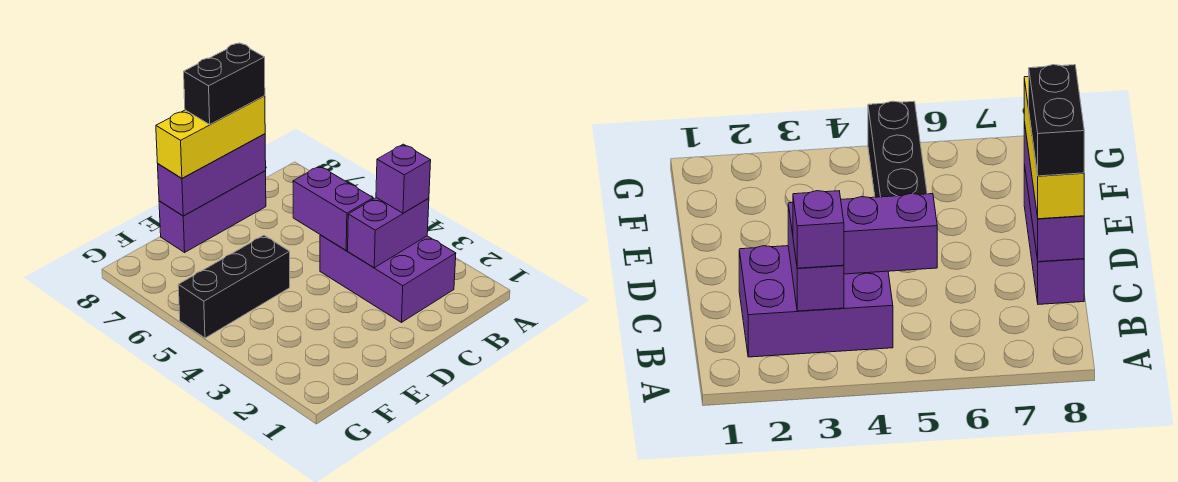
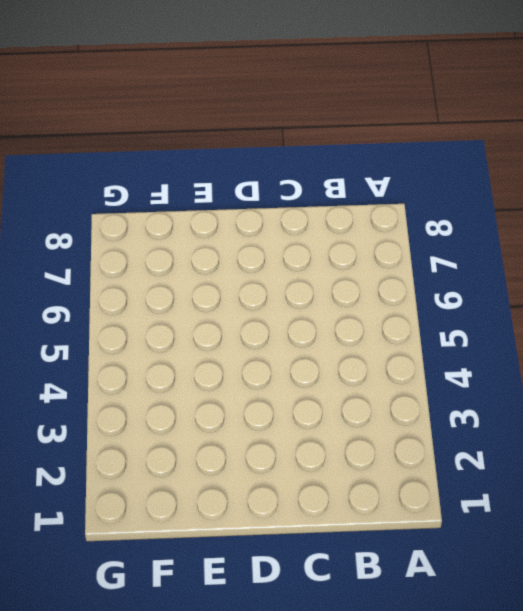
none -> purple brick B2:C4 level 1
none -> purple brick C8:E8 level 1

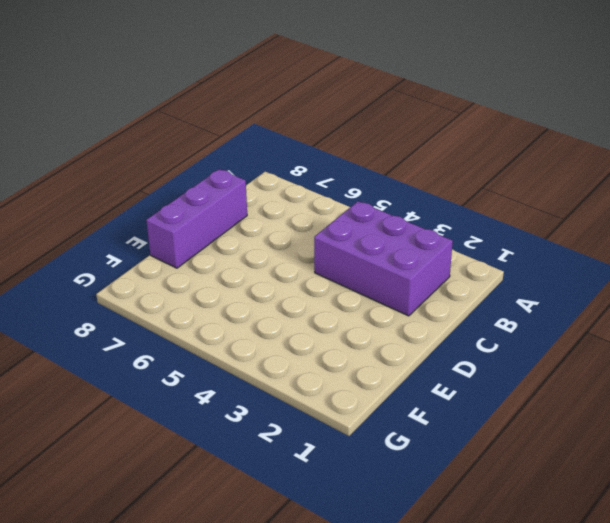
none -> black brick E5:G5 level 1
none -> purple brick B3:C3 level 2

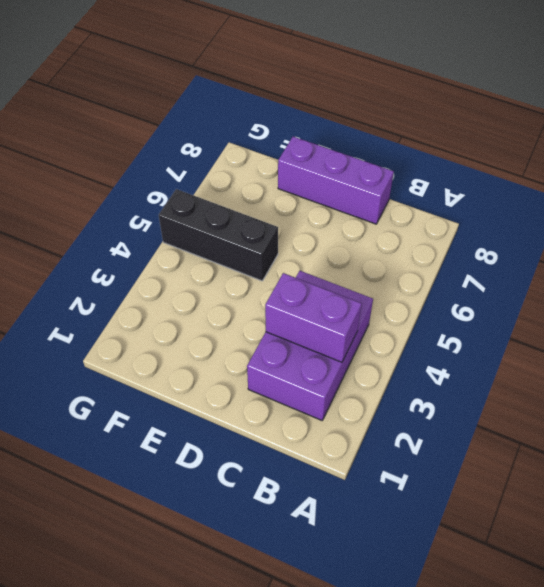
none -> purple brick C4:C5 level 2
none -> purple brick C8:E8 level 2

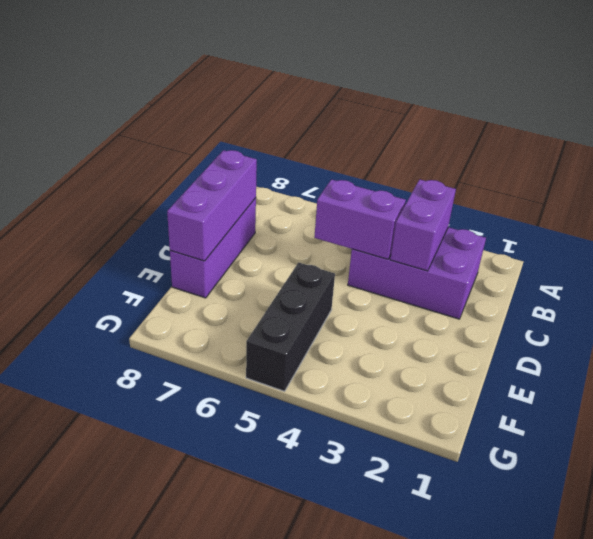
none -> purple brick B3 level 3
none -> yellow brick C8:E8 level 3

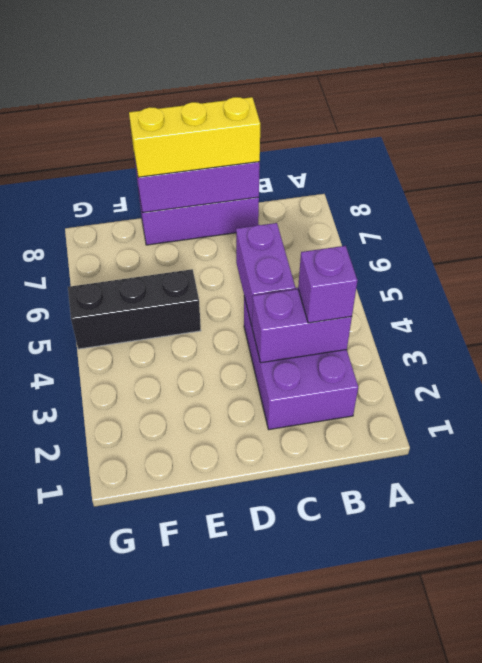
none -> black brick C8:D8 level 4

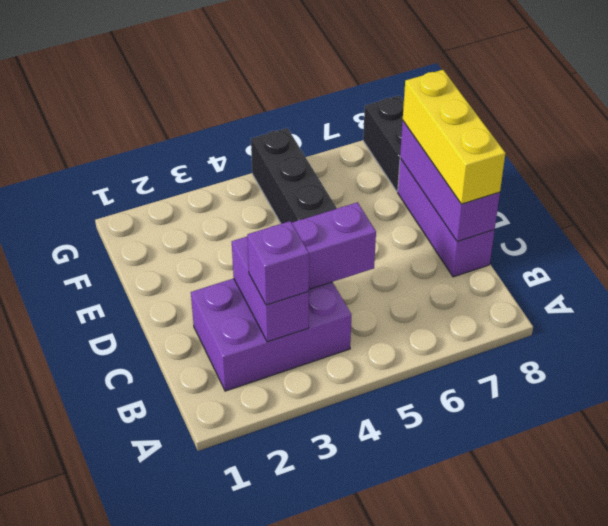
black brick F8:G8 level 1 -> black brick C8:D8 level 4

